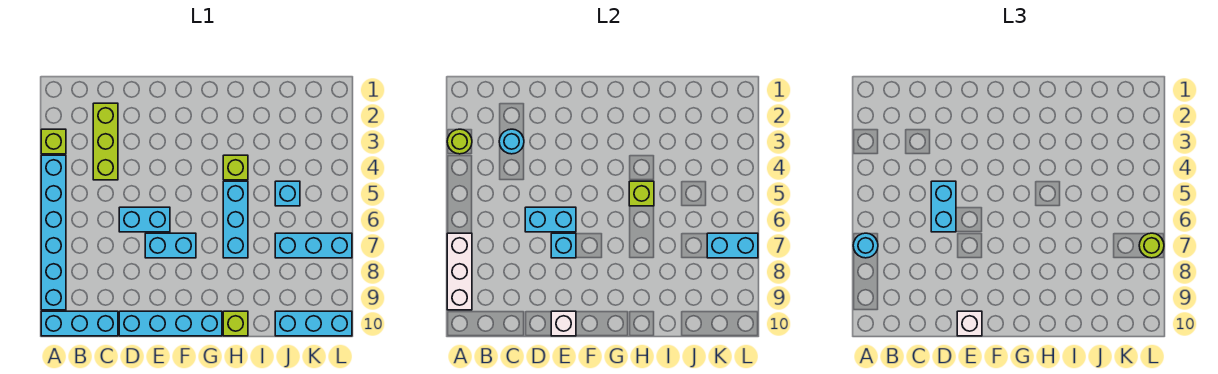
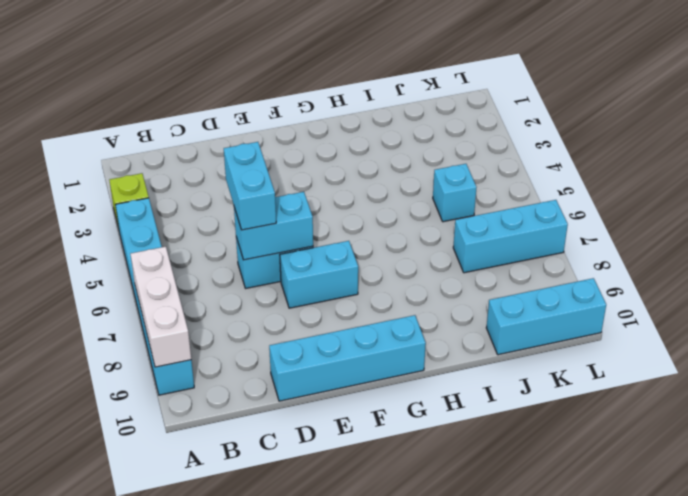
none -> cyan brick A10:C10 level 1
none -> lime brick C2:C4 level 1
none -> lime brick H4 level 1

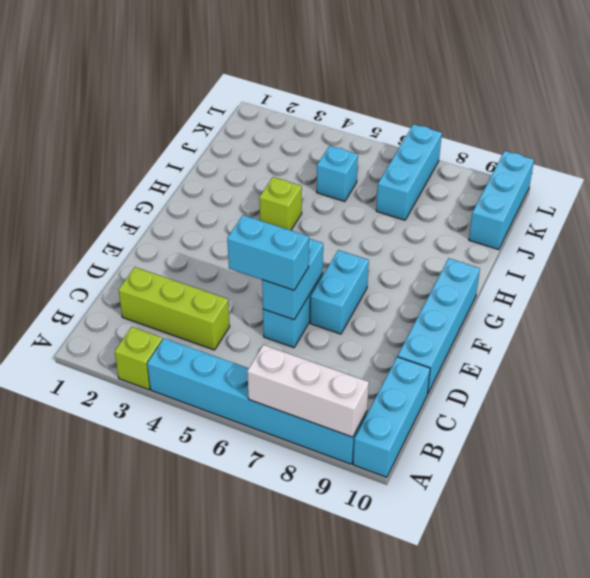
none -> cyan brick H5:H7 level 1
none -> lime brick H10 level 1
none -> lime round brick A3 level 2

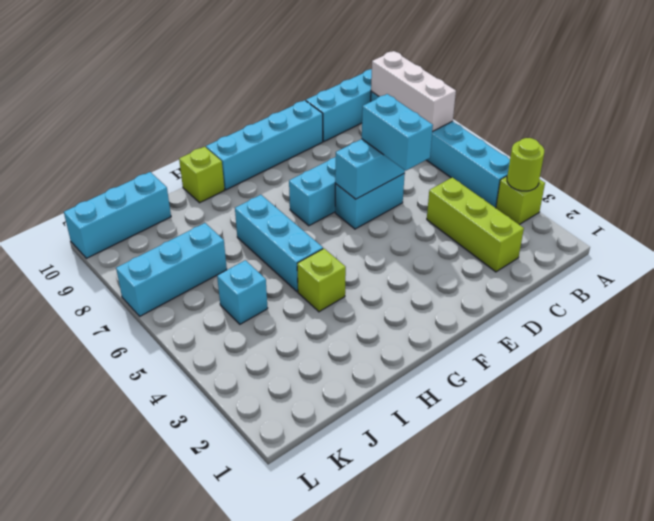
none -> cyan round brick C3 level 2
none -> cyan brick E7 level 2
none -> white brick E10 level 2

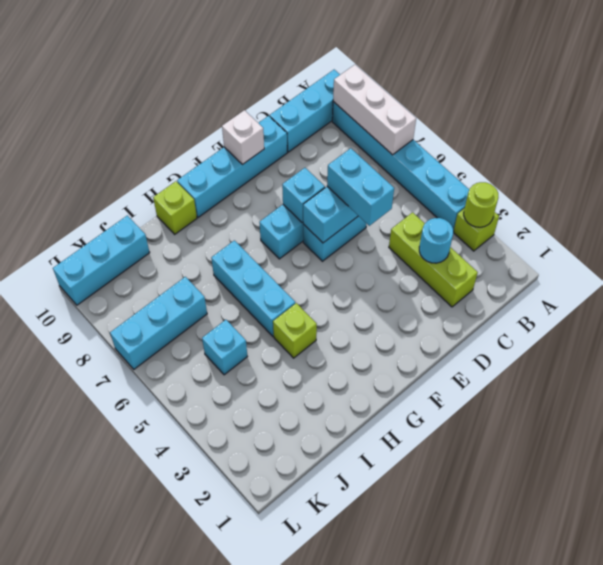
none -> lime brick H5 level 2
none -> cyan brick K7:L7 level 2
none -> cyan round brick A7 level 3

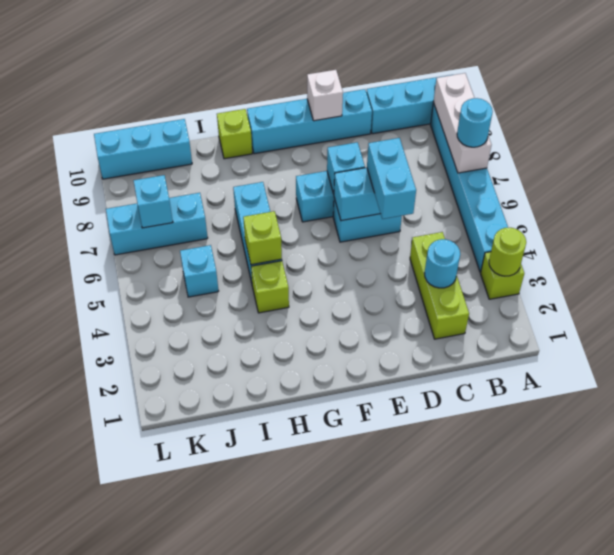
cyan brick K7 level 2 -> cyan brick K7:L7 level 2
none -> white brick E10 level 3
none -> lime round brick L7 level 3

